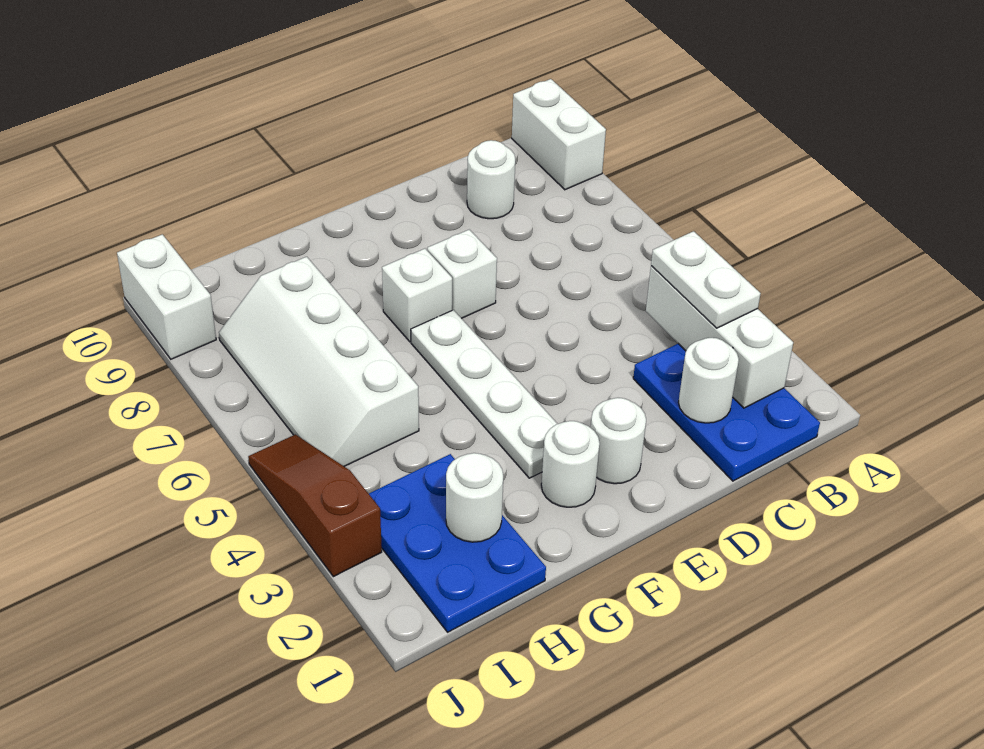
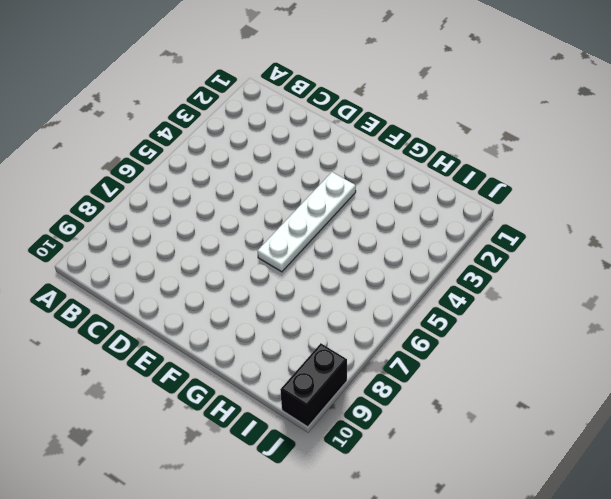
black brick J9:J10 level 1 -> white brick J9:J10 level 1
none -> white brick A9:A10 level 1
none -> blue plate B1:C3 level 1
none -> white round brick C9 level 1

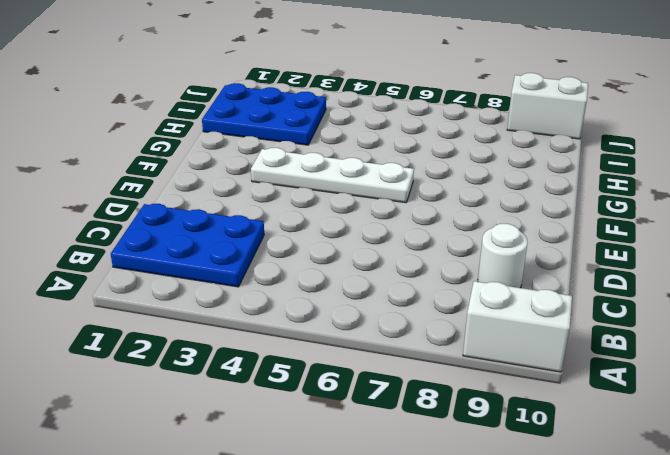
none -> white round brick E2 level 1
none -> white brick E7 level 1
none -> white round brick F2 level 1

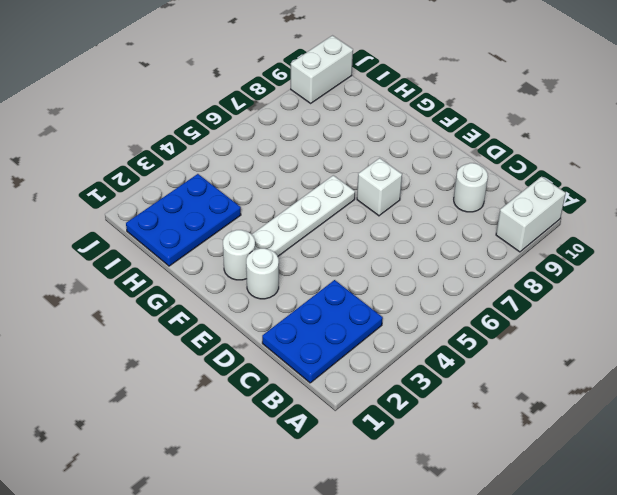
none -> white brick F7 level 1
none -> white slope H5:I8 level 1 top H
none -> brown slope J3:J5 level 1 top 3

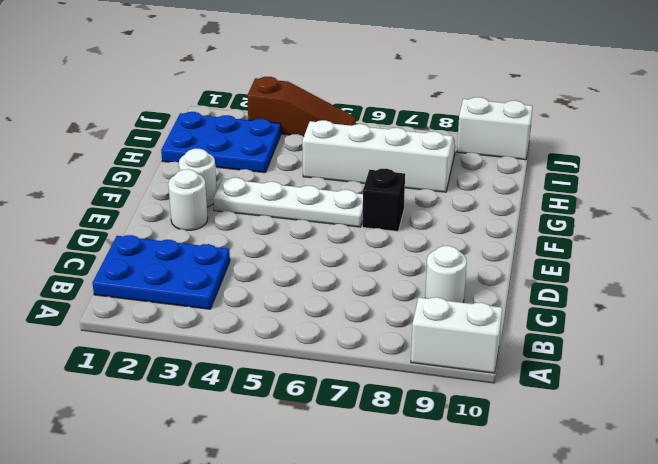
black brick F7 level 1 -> white brick F7 level 1
none -> white brick E7 level 1
none -> white brick B2:B4 level 2
none -> white round brick C2 level 2

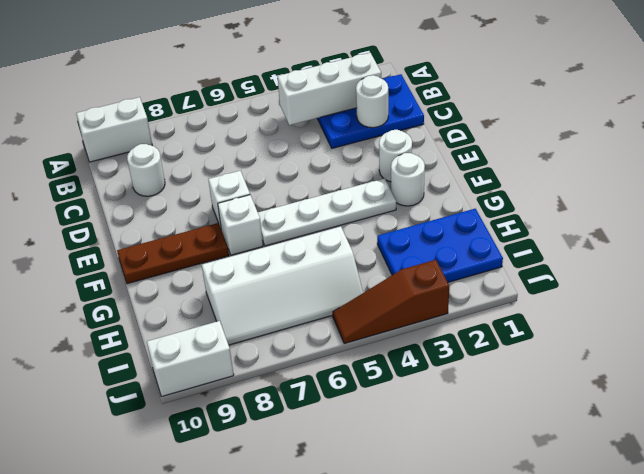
brown plate F8:F10 level 1 -> none
none -> white round brick H2 level 2
none -> white plate B3:B4 level 3

